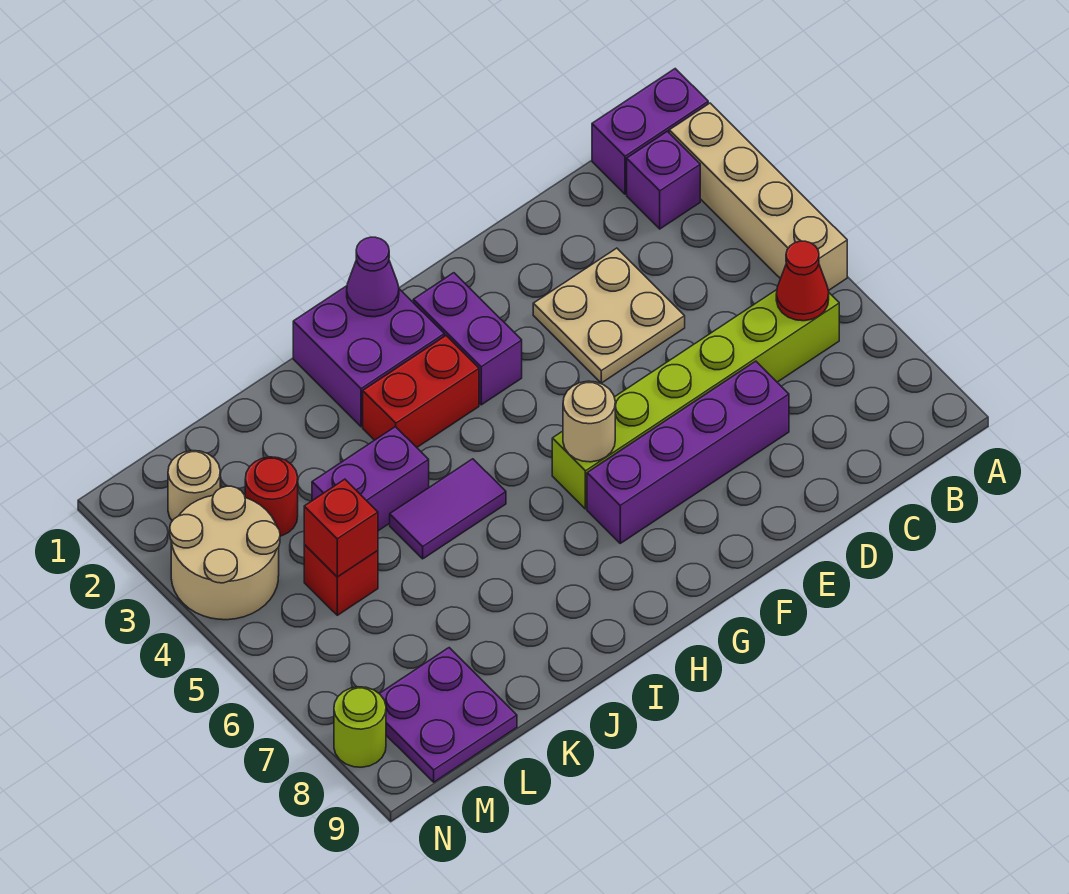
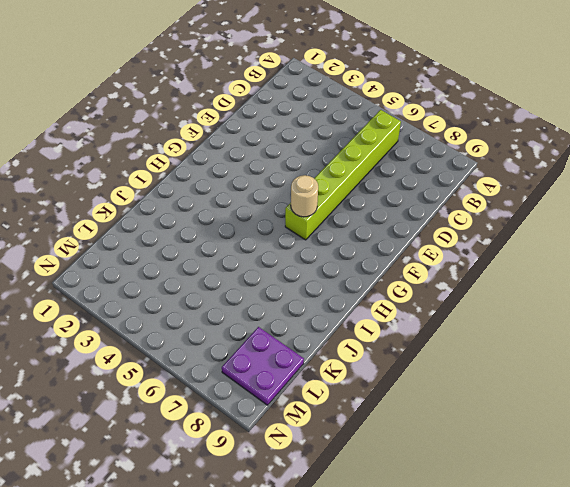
none -> purple brick A1:B1 level 1
none -> tan brick A2:A5 level 1
none -> purple brick B2 level 1

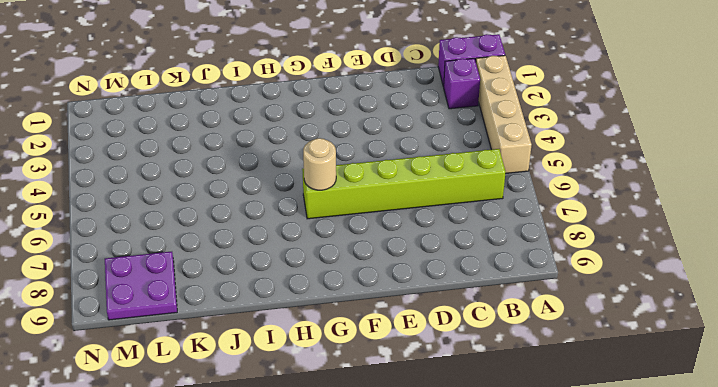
none -> tan plate D3:E4 level 1
none -> purple brick D7:G7 level 1
none -> purple brick G2:G3 level 1

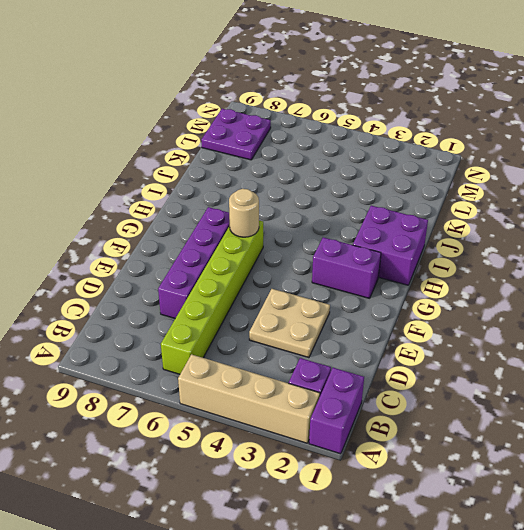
none -> red brick H3:I3 level 1
none -> purple tile I5:J5 level 1
none -> purple brick J4:K4 level 1

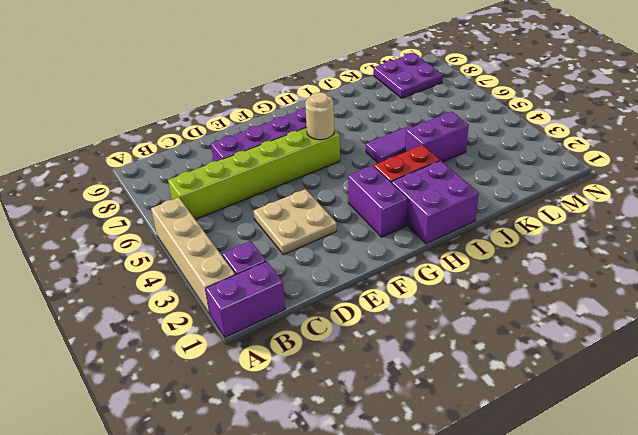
none -> red round brick L3 level 1
none -> red brick L5 level 1
none -> tan round brick M2 level 1

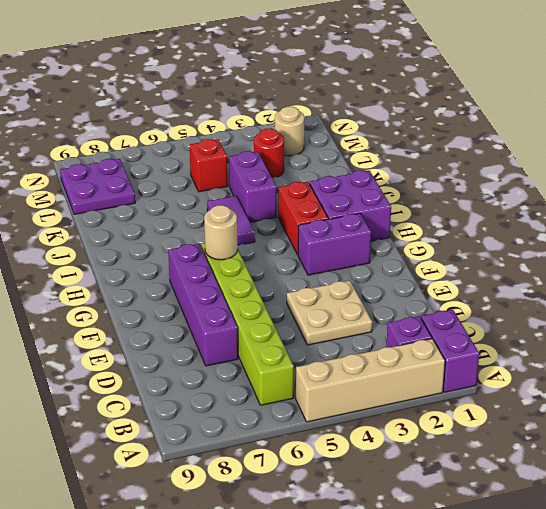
none -> tan round brick M3:N4 level 1
none -> lime round brick N8 level 1
none -> red cone B6 level 2

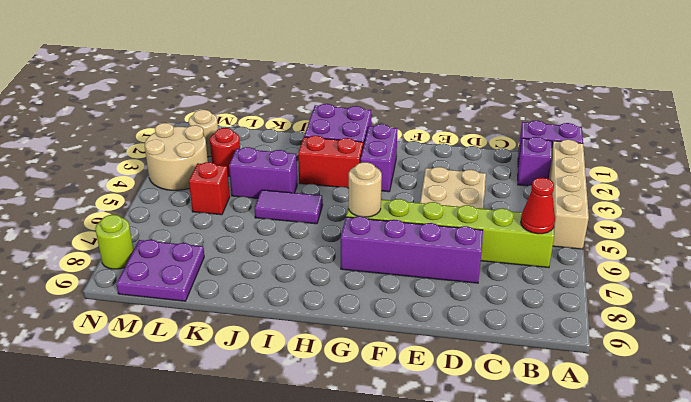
none -> purple cone H1 level 2
none -> red brick L5 level 2

